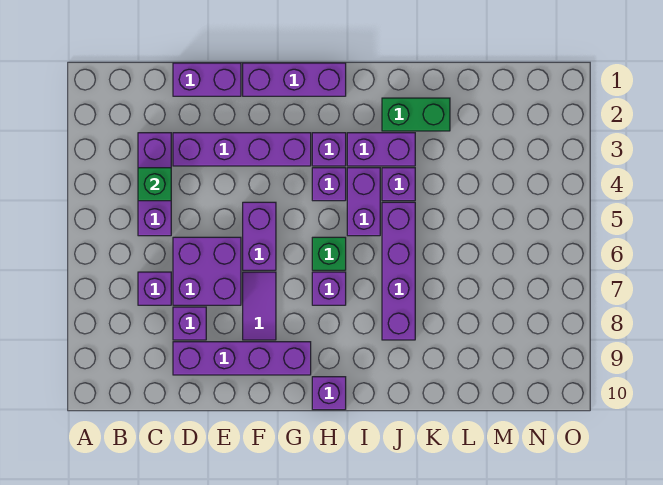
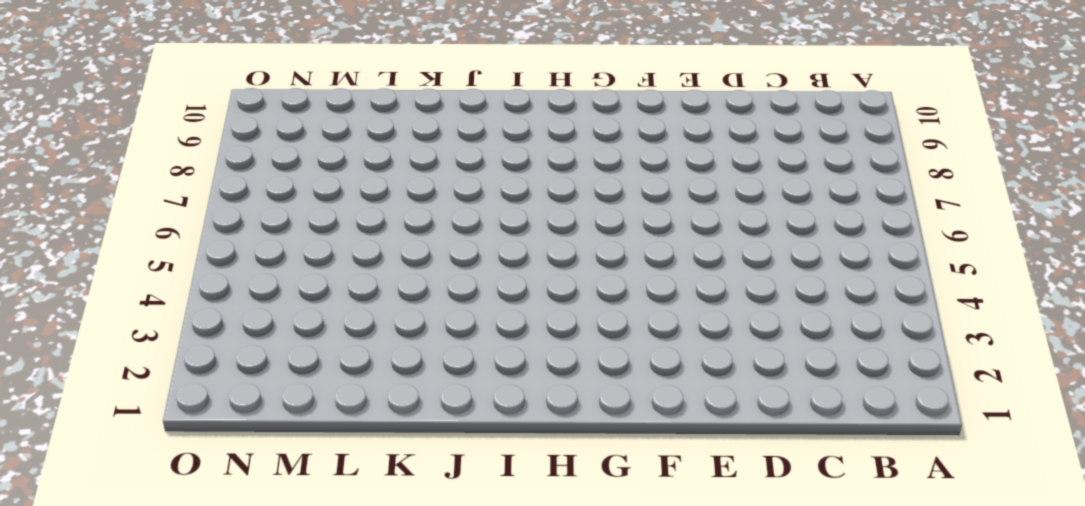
none -> purple brick C3:C5 level 1
none -> purple brick C7 level 1
none -> purple brick D1:E1 level 1

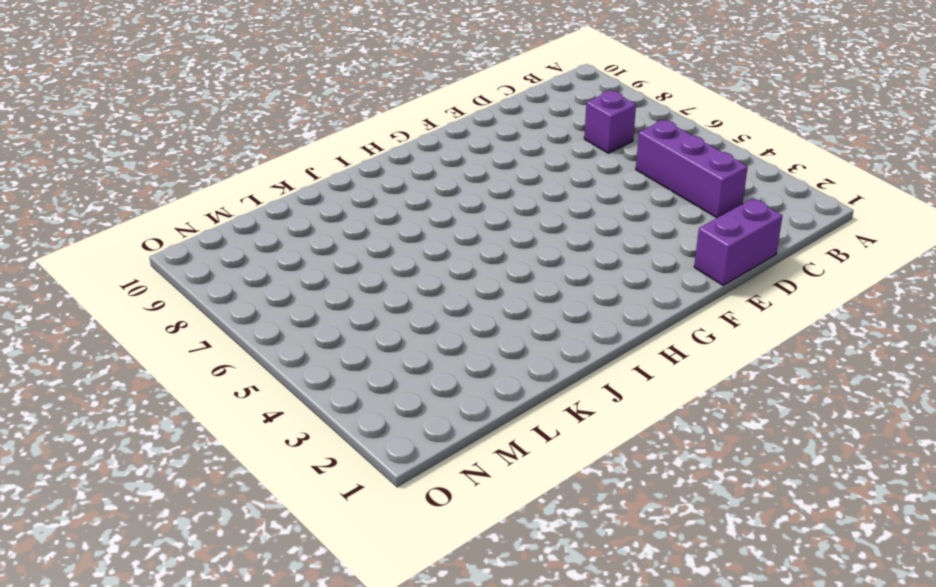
none -> purple brick D3:G3 level 1
none -> purple brick D6:E7 level 1
none -> purple brick D8 level 1

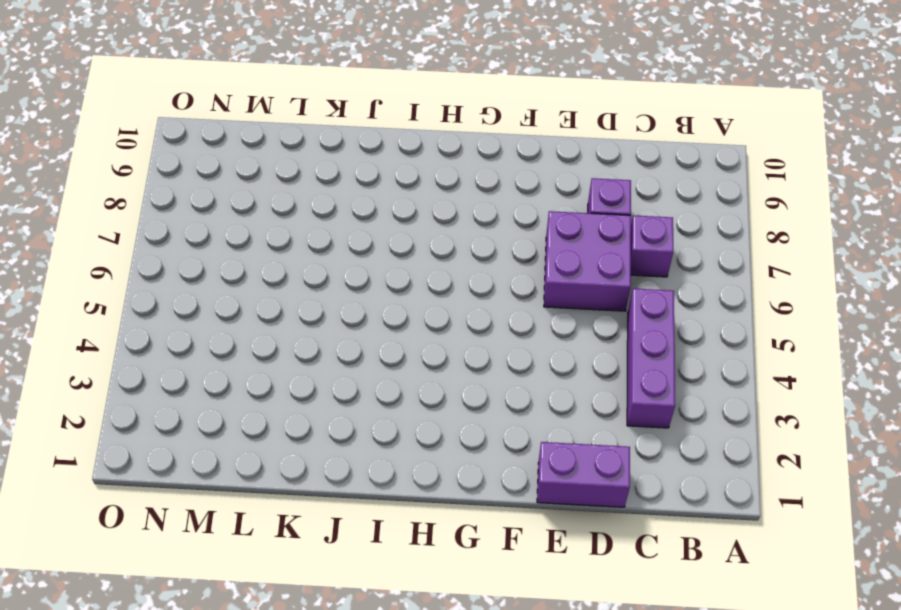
none -> purple brick D3:G3 level 1
none -> purple brick D9:G9 level 1
none -> purple brick F1:H1 level 1

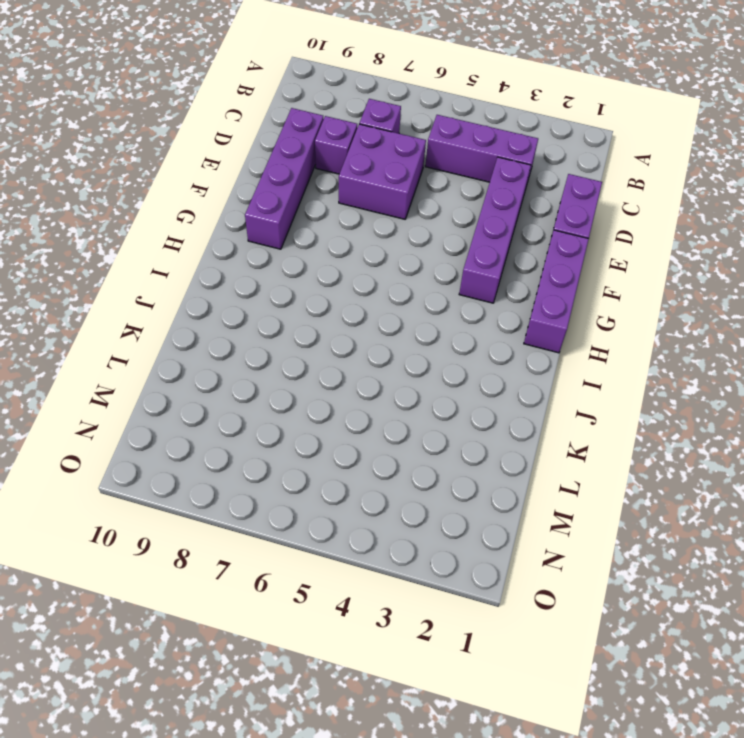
none -> purple brick F5:F6 level 1
none -> purple tile F7:F8 level 1
none -> purple brick H3 level 1

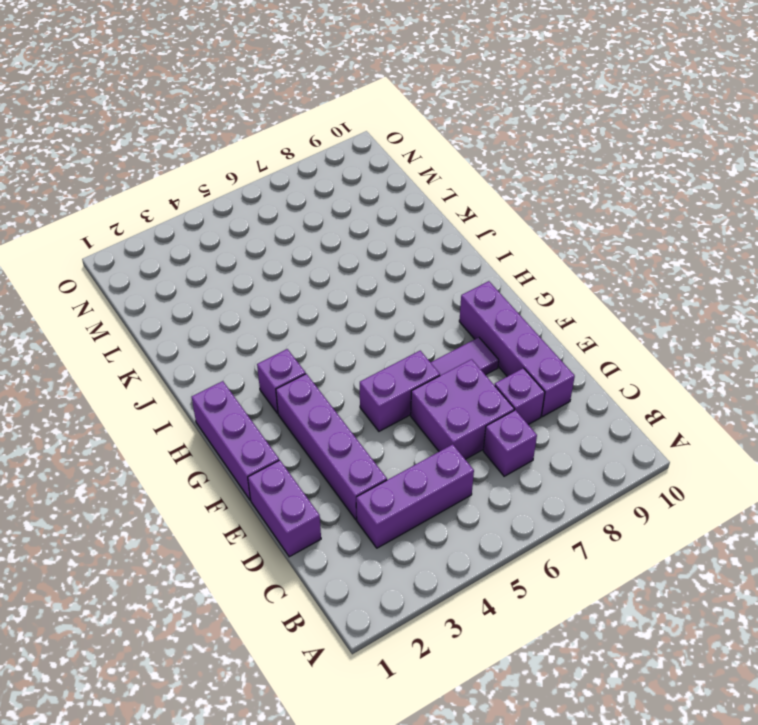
none -> purple brick H4 level 1
none -> green brick H6 level 1
none -> purple brick H7 level 1

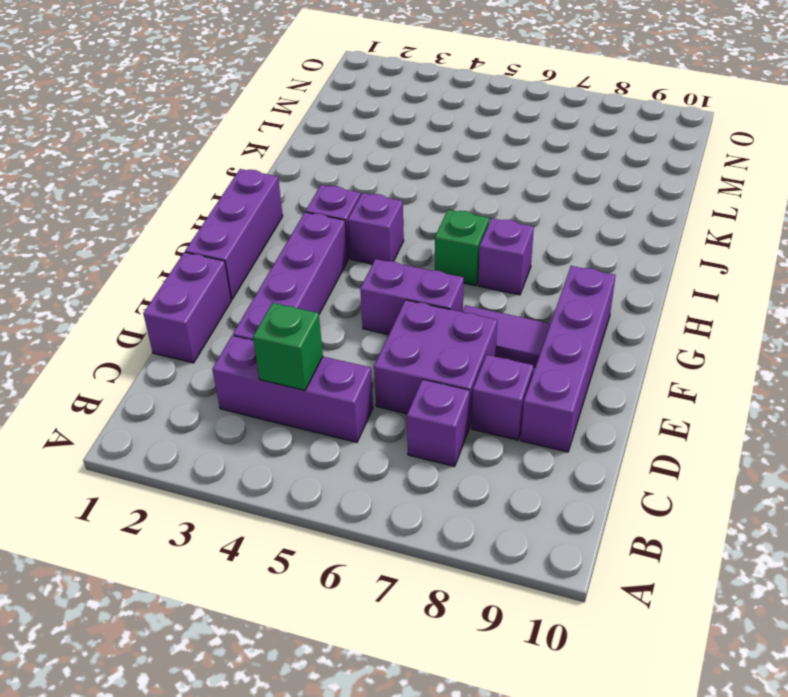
none -> purple brick H10 level 1
none -> purple brick I3:J3 level 1
none -> purple brick I4:I5 level 1

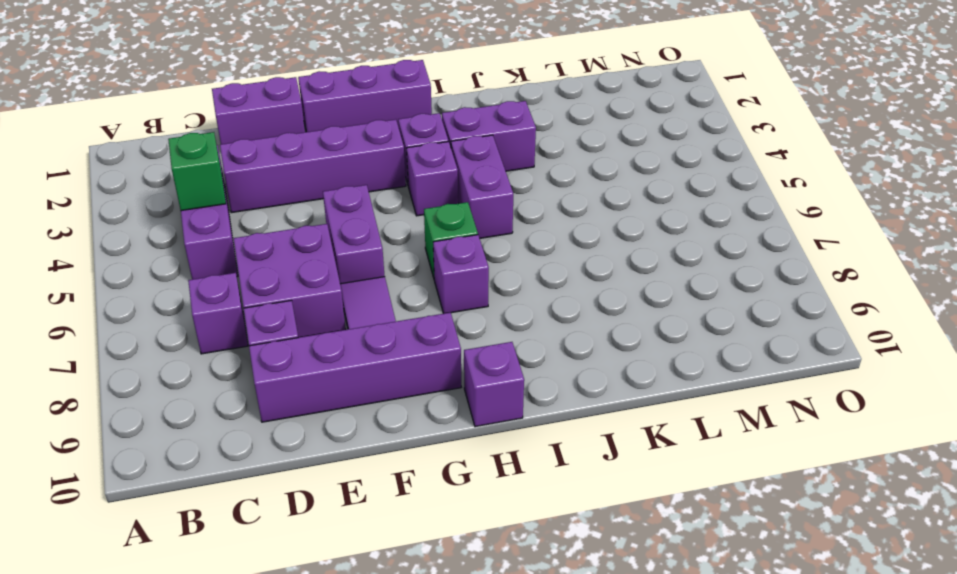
none -> green brick J2:K2 level 1
none -> purple brick J4 level 1
none -> purple brick J5:J8 level 1

